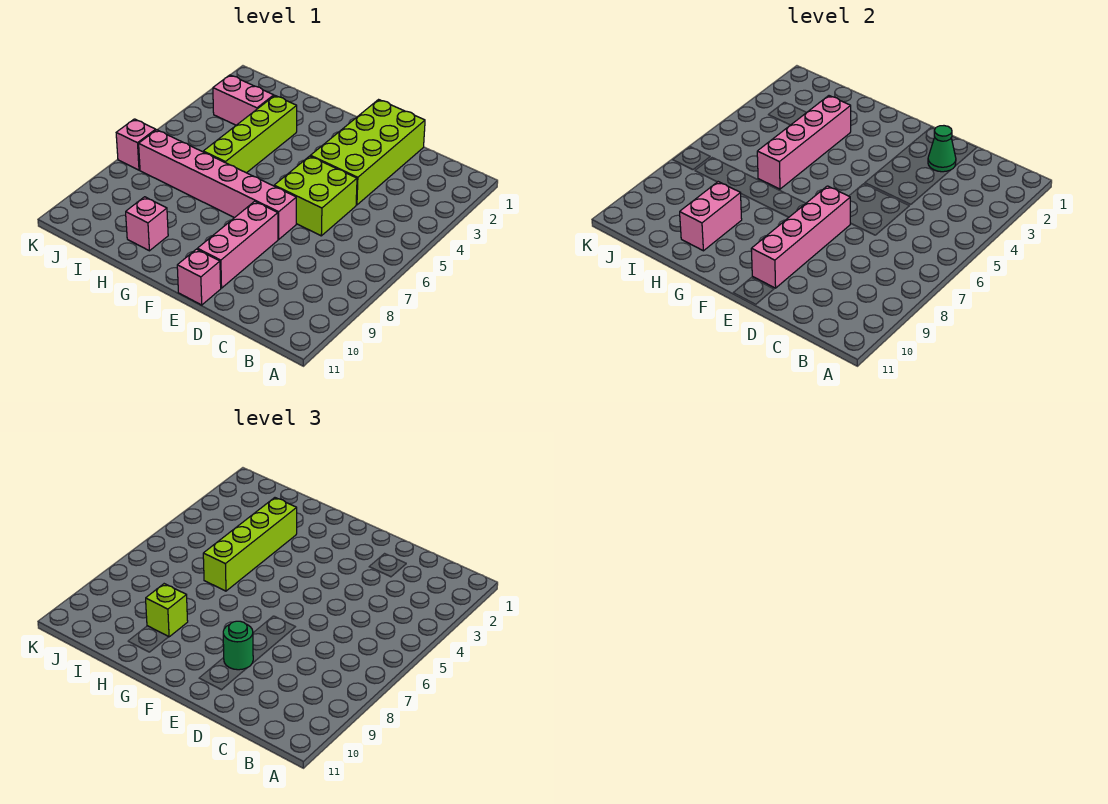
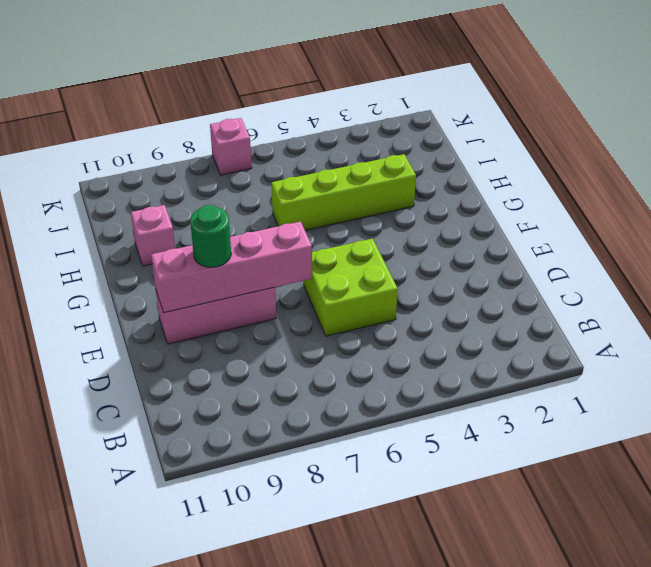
none -> lime brick D1:E4 level 1
none -> pink brick E7:J7 level 1
none -> pink brick E11 level 1

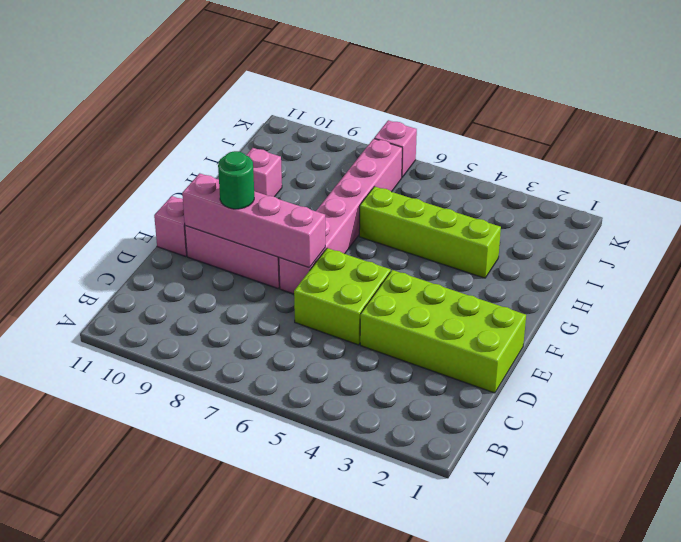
none -> pink brick I3:J3 level 1
none -> green cone D2 level 2
none -> pink brick H3:H6 level 2

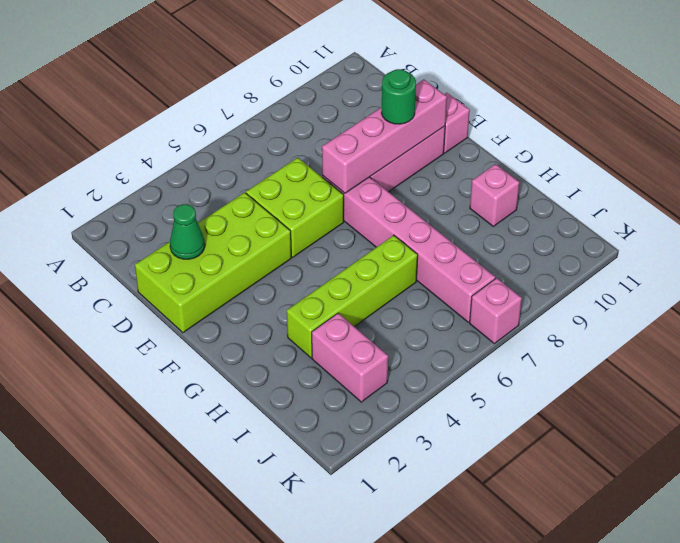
none -> pink brick H3:H6 level 2
none -> pink brick H9:H10 level 2
none -> lime brick H3:H6 level 3

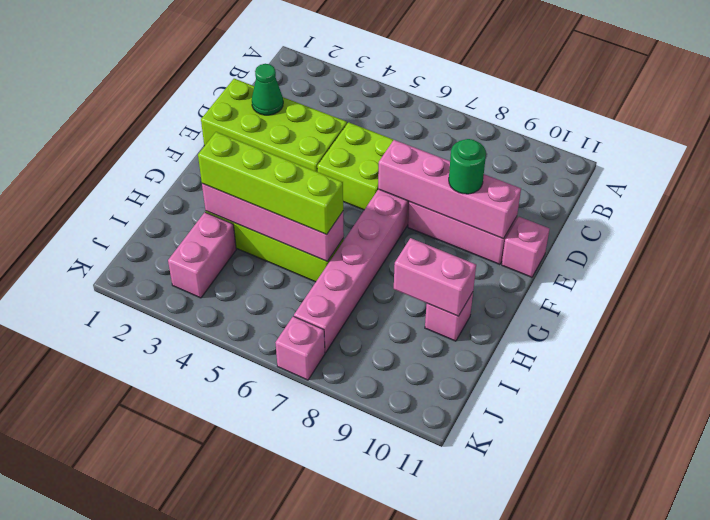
none -> lime brick H9 level 3

